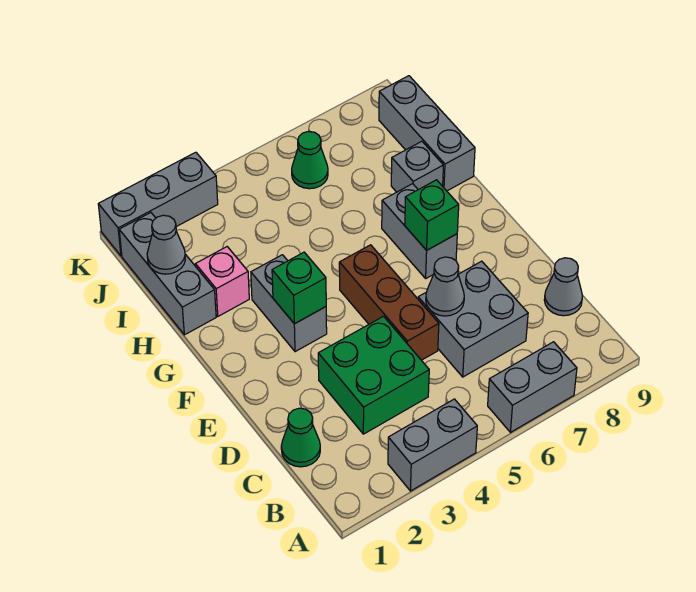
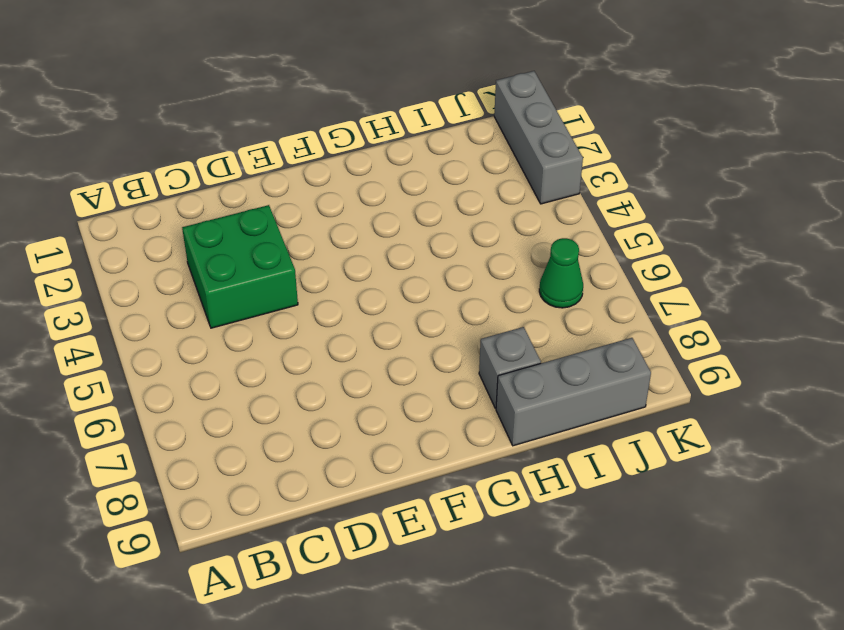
none -> grey brick A3:A4 level 1
none -> grey brick A6:A7 level 1
none -> green cone C1 level 1

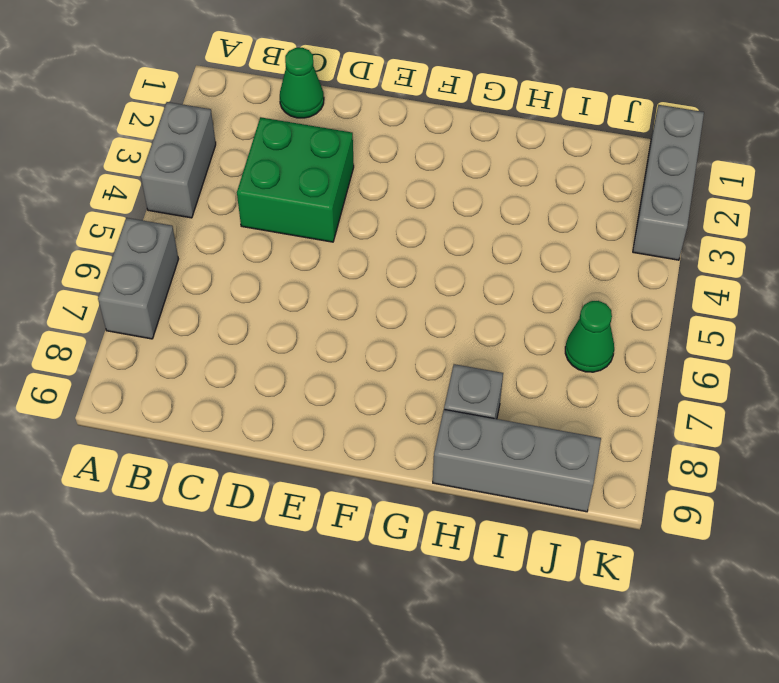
none -> grey brick C6:D7 level 1
none -> grey cone C9 level 1
none -> brown brick D5:F5 level 1

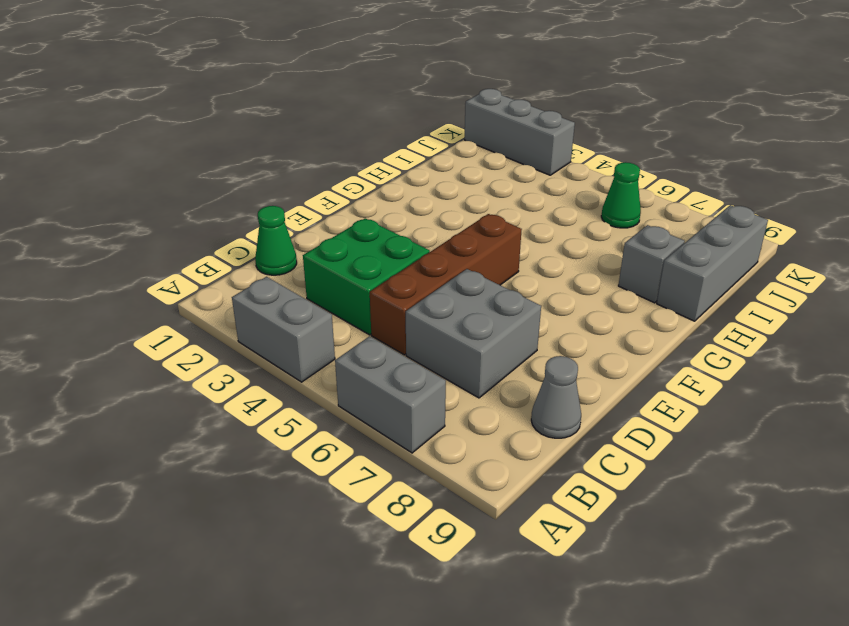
brown brick C5:F5 level 1 -> brown brick D5:F5 level 1
none -> grey brick F3:G3 level 1
none -> grey brick F7:G7 level 1
none -> grey brick H1:J1 level 1

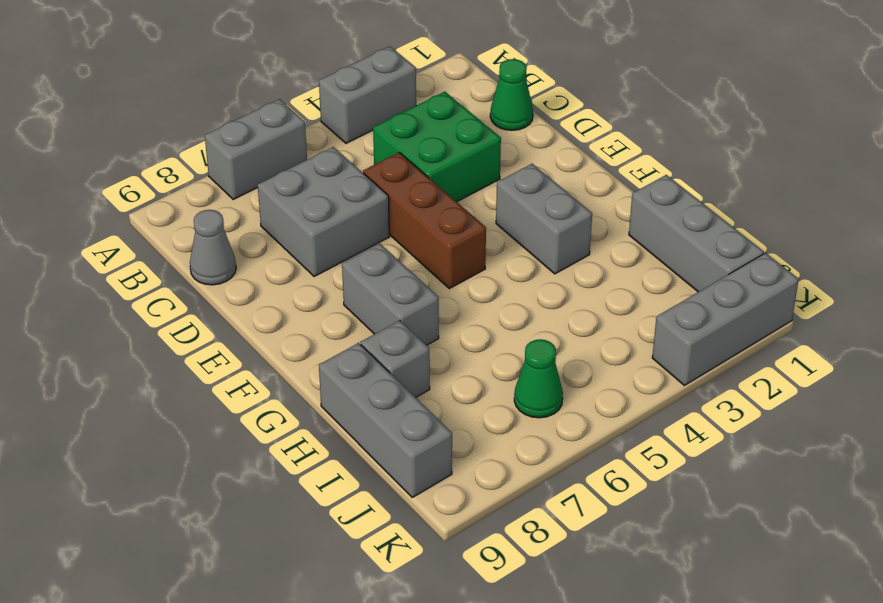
none -> pink brick H2 level 1
none -> grey cone D6 level 2
none -> green brick F3 level 2

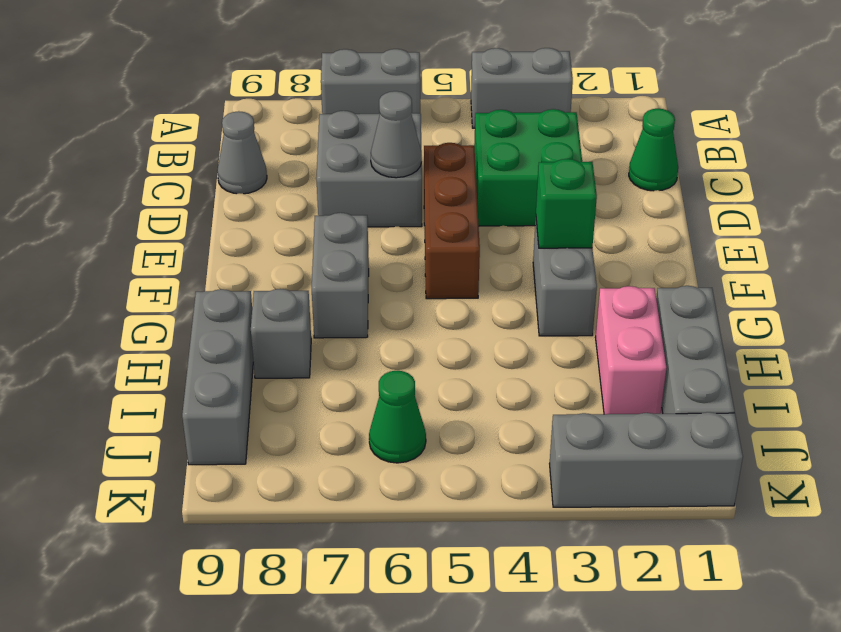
pink brick H2:I2 level 1 -> pink brick H2 level 1
none -> green brick F7 level 2
none -> grey cone I1 level 2

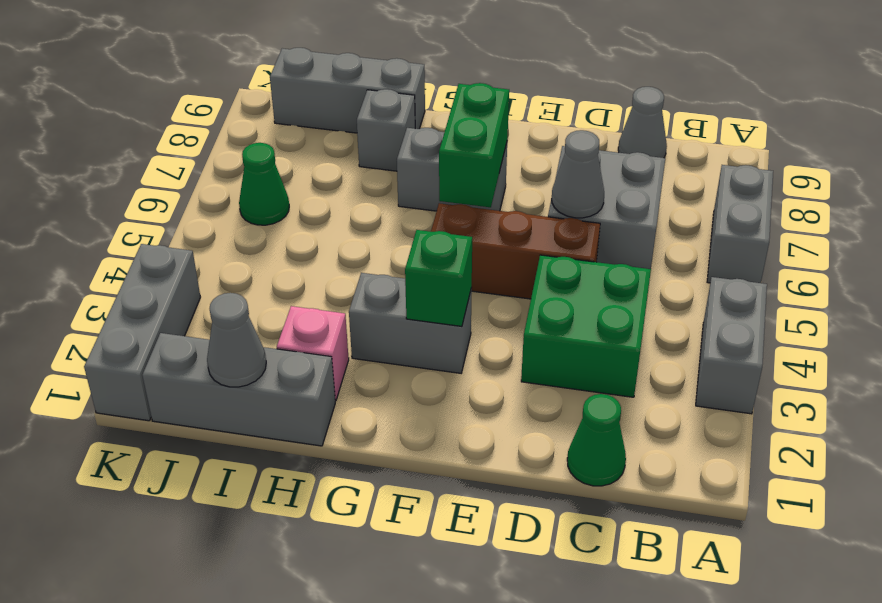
green brick F6:F7 level 2 -> green brick F7 level 2

